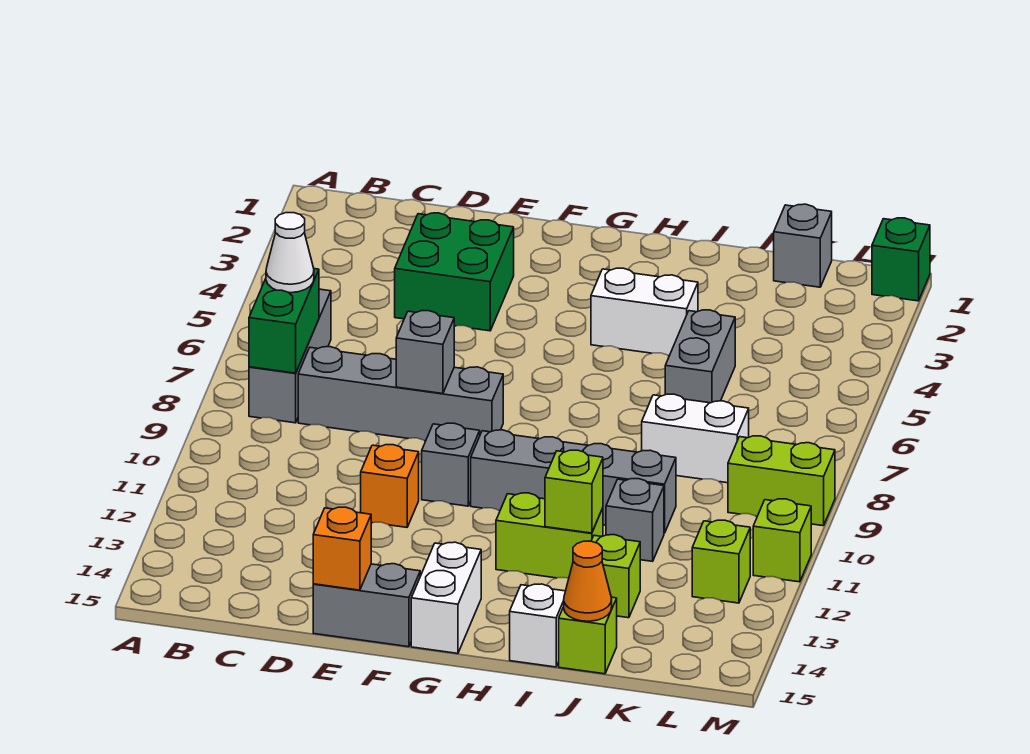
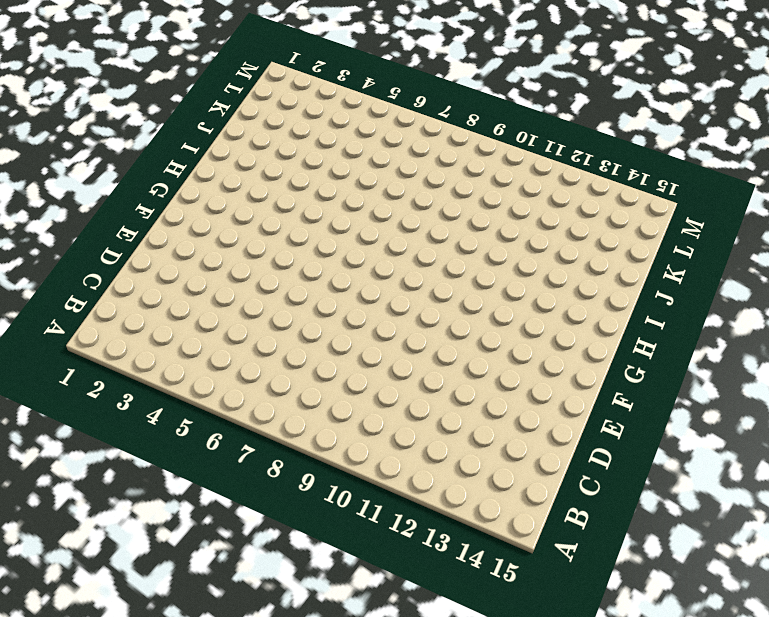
none -> grey brick B6:B8 level 1
none -> grey brick C8:F8 level 1
none -> green brick D3:E4 level 1

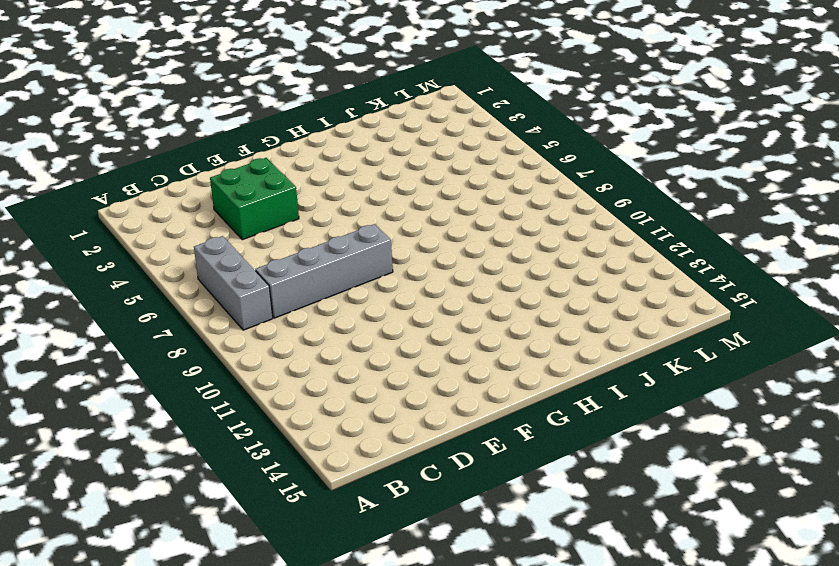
none -> orange brick E11 level 1
none -> grey brick E15:F15 level 1
none -> grey brick F10 level 1

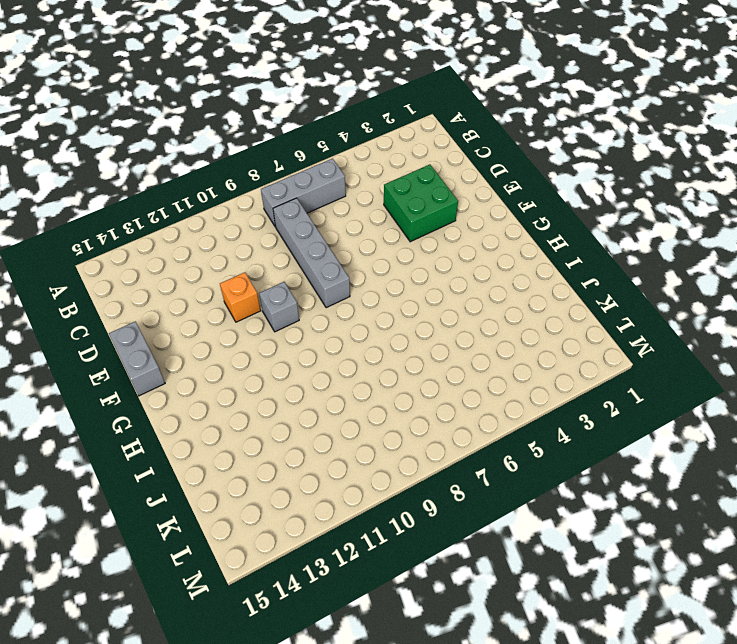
none -> grey brick G10:J10 level 1
none -> white brick G14:G15 level 1
none -> white brick H4:I4 level 1

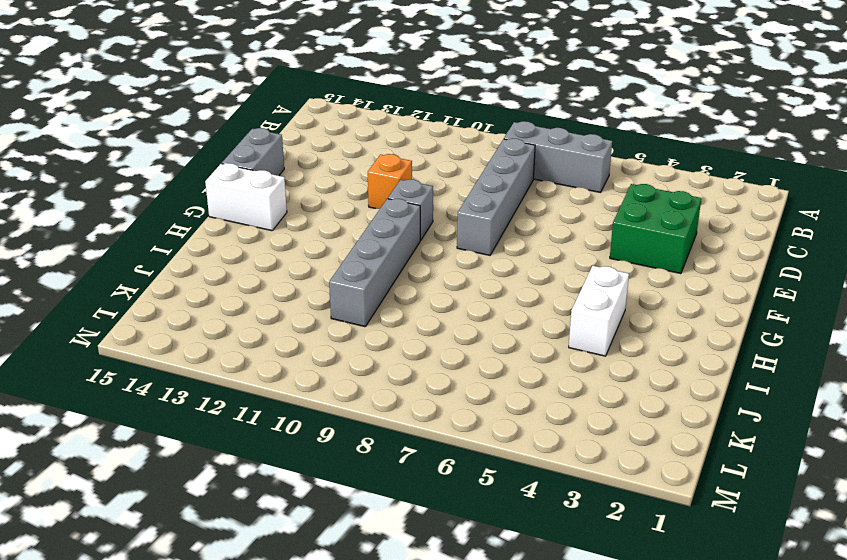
none -> lime brick H12:I12 level 1
none -> white brick I15 level 1
none -> grey brick J5:J6 level 1

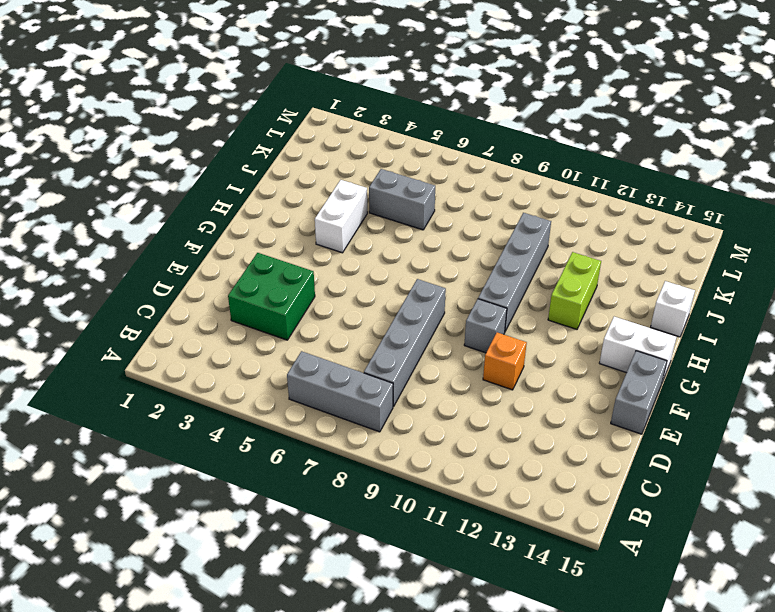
none -> white brick J8:K8 level 1
none -> grey brick J11 level 1
none -> lime brick J13 level 1

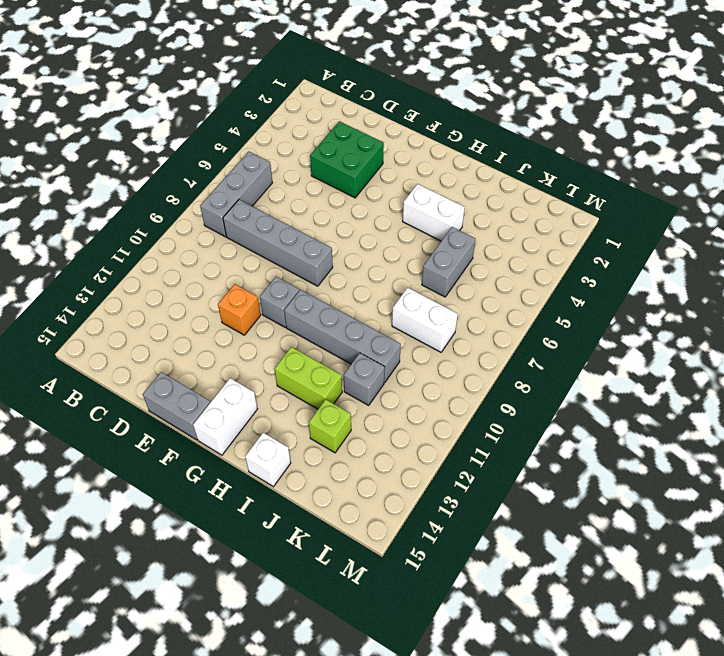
none -> lime brick J15 level 1
none -> grey brick K1 level 1
none -> lime brick L9:M9 level 1

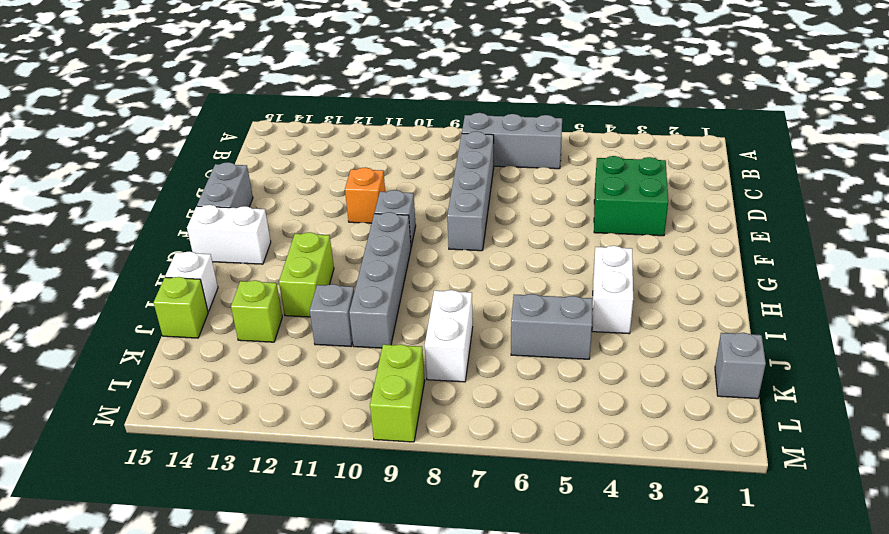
none -> lime brick L12 level 1
none -> green brick M1 level 1
none -> lime brick M11 level 1

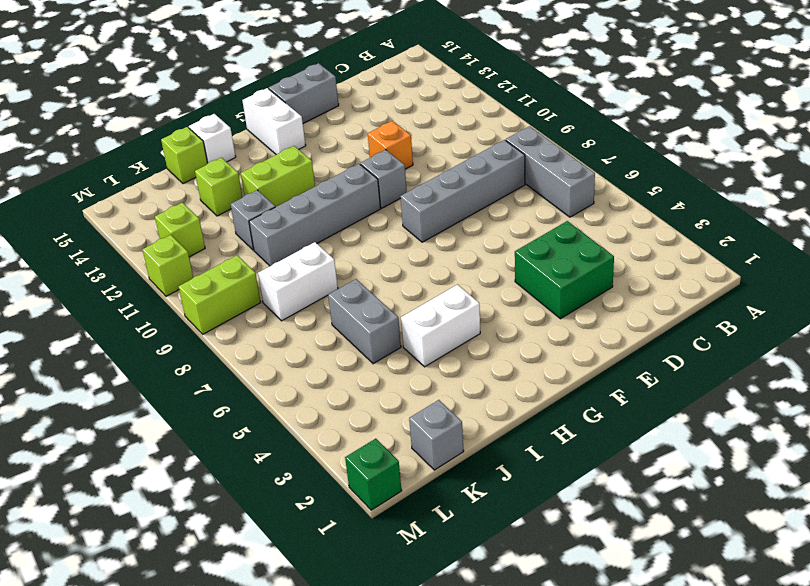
none -> green brick B7:B8 level 2
none -> grey brick E8 level 2
none -> orange brick E15 level 2

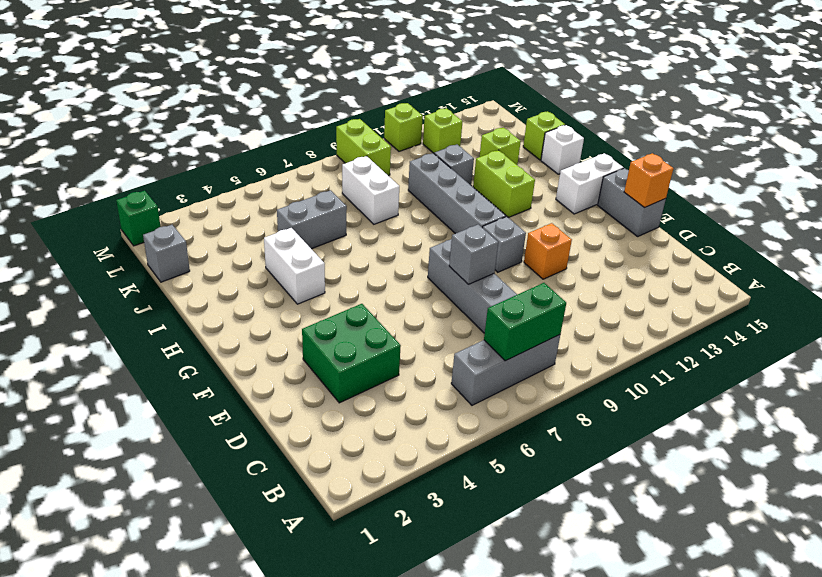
none -> lime brick I12 level 2
none -> orange cone J15 level 2
none -> white cone B7 level 3

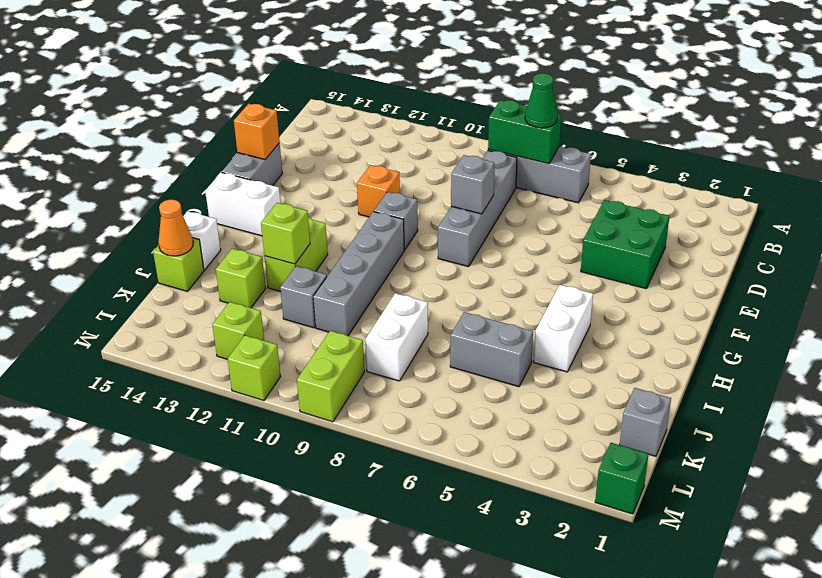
green cone B7 level 3 -> white cone B7 level 3

